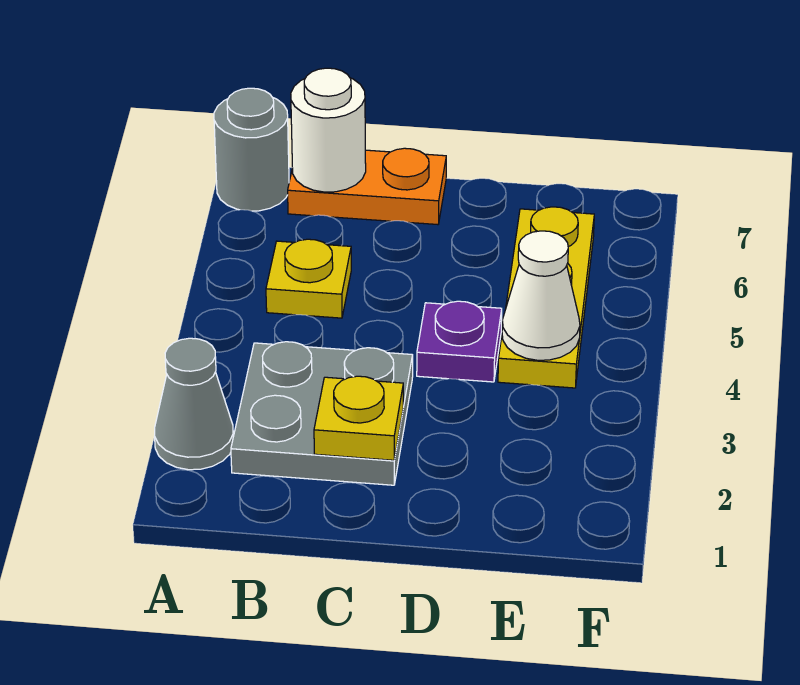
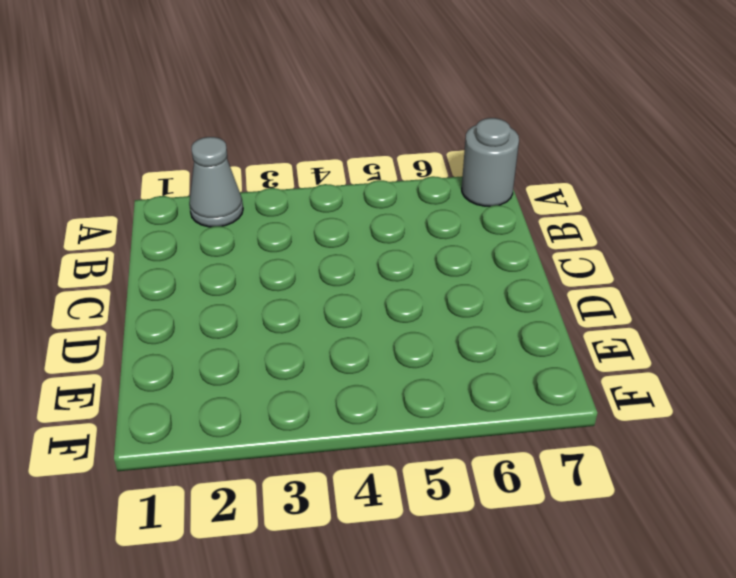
none -> grey plate B2:C3 level 1
none -> yellow plate B5 level 1

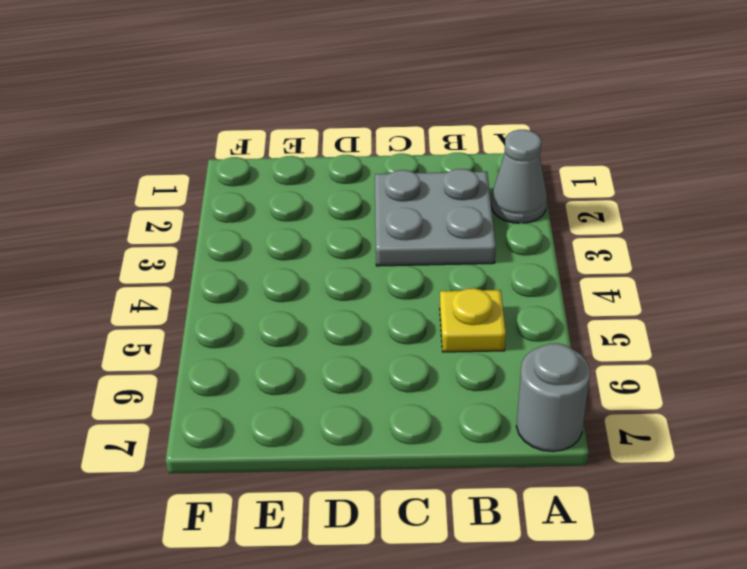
none -> orange plate B7:C7 level 1
none -> purple plate D4 level 1

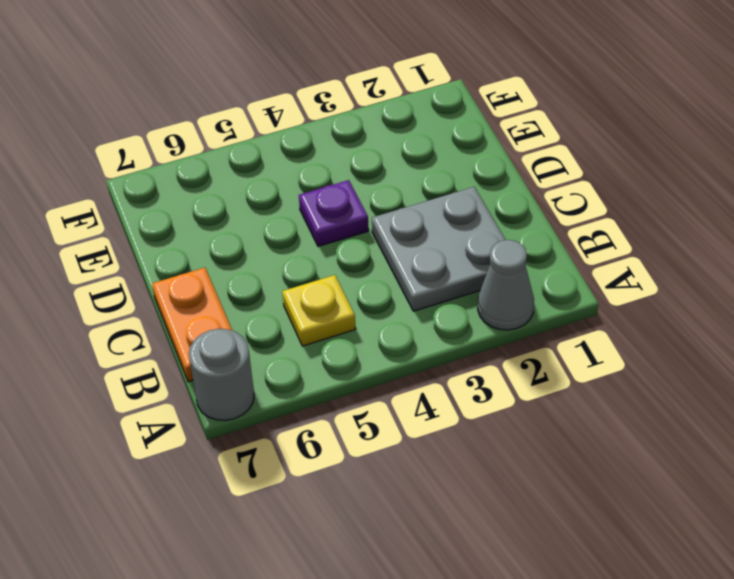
none -> yellow plate E4:E6 level 1
none -> white round brick B7 level 2

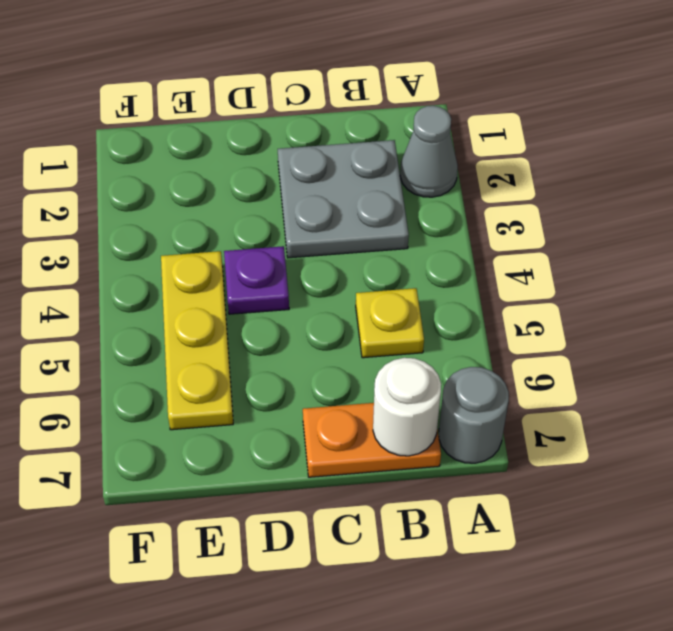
none -> yellow plate C2 level 2
none -> white cone E4 level 2

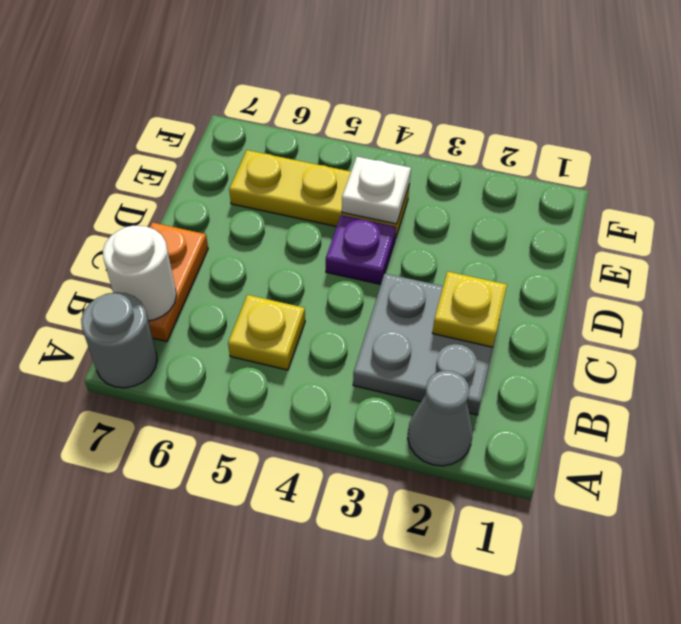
white plate E4 level 2 -> white cone E4 level 2

